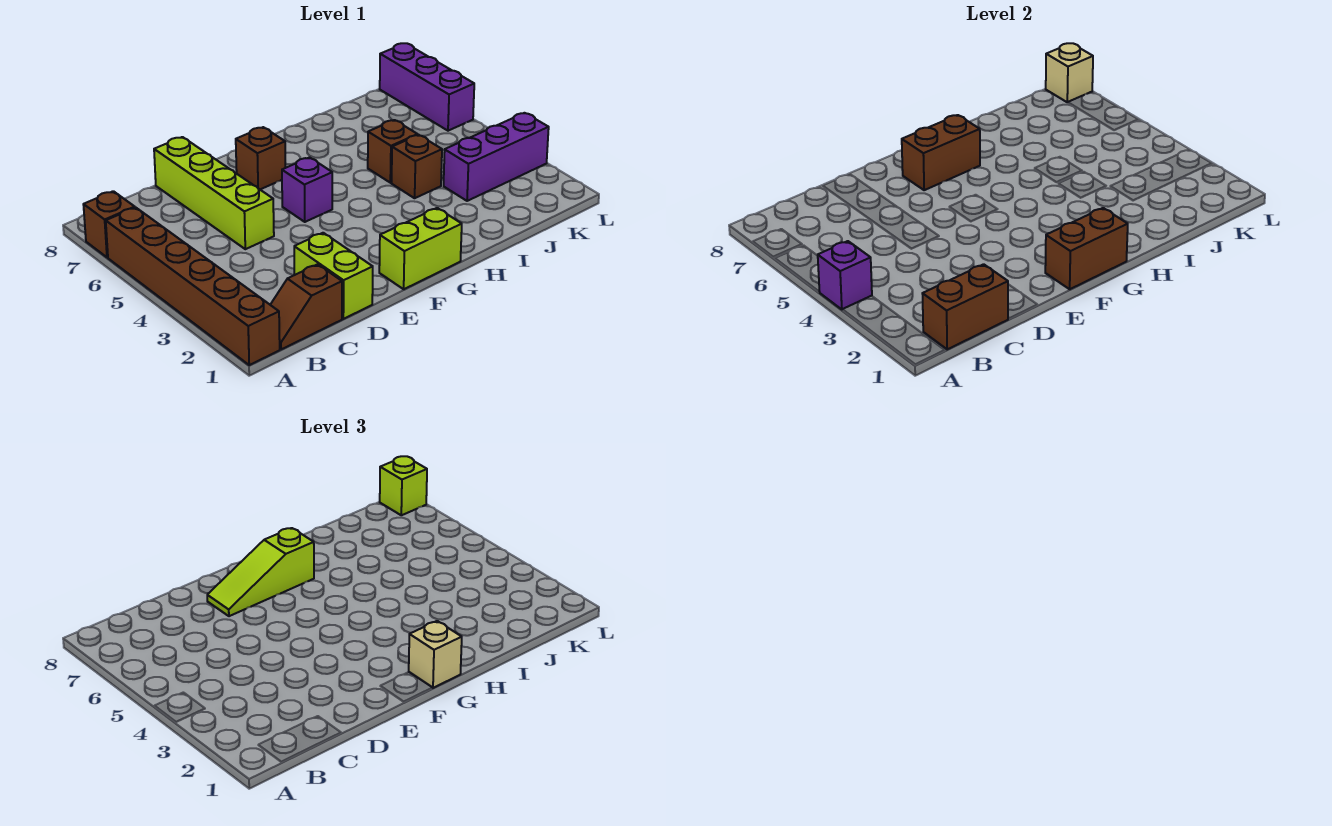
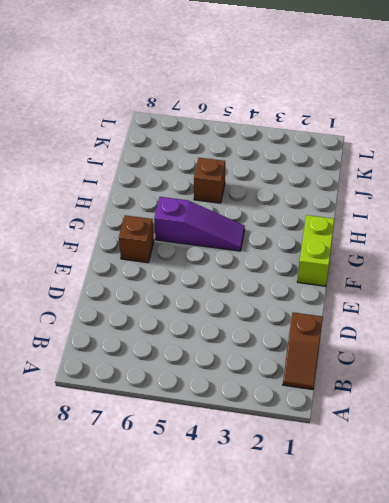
purple slope G4:G6 level 1 top 6 -> none
none -> brown brick A1:A6 level 1
none -> brown brick A7 level 1
none -> lime brick D1:D2 level 1

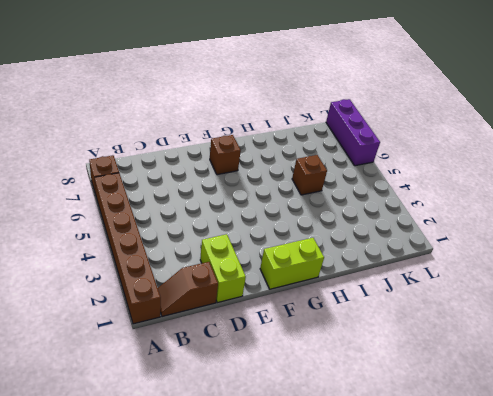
none -> lime brick D5:D8 level 1
none -> purple brick F5 level 1
none -> brown brick I4 level 1

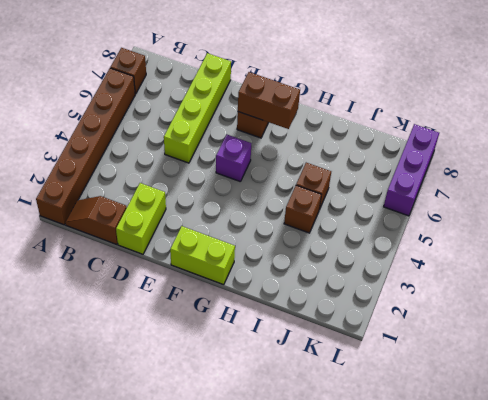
none -> purple brick J3:L3 level 1
none -> purple brick A4 level 2
none -> brown brick B1:C1 level 2

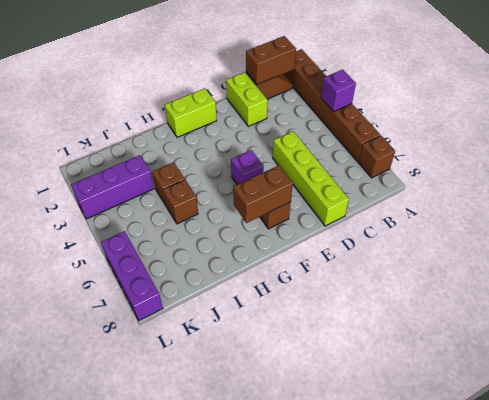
none -> brown brick F1:G1 level 2
none -> tan brick L8 level 2
none -> lime slope E7:G7 level 3 top G

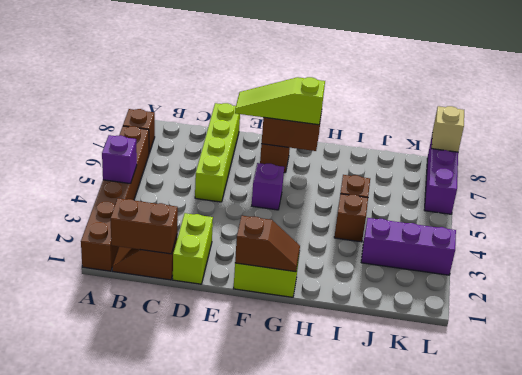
brown slope F1:G1 level 2 top F -> brown brick F1:G1 level 2
none -> tan brick G1 level 3
none -> lime brick L8 level 3

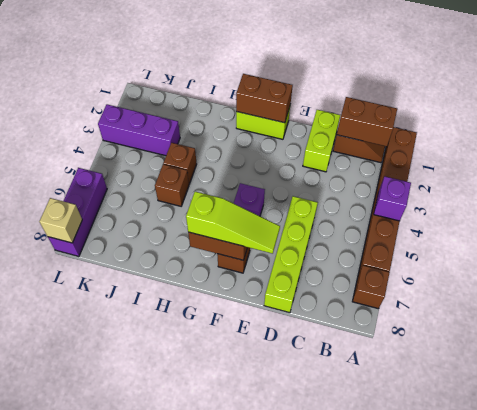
none -> tan brick G1 level 3
none -> lime brick L8 level 3

